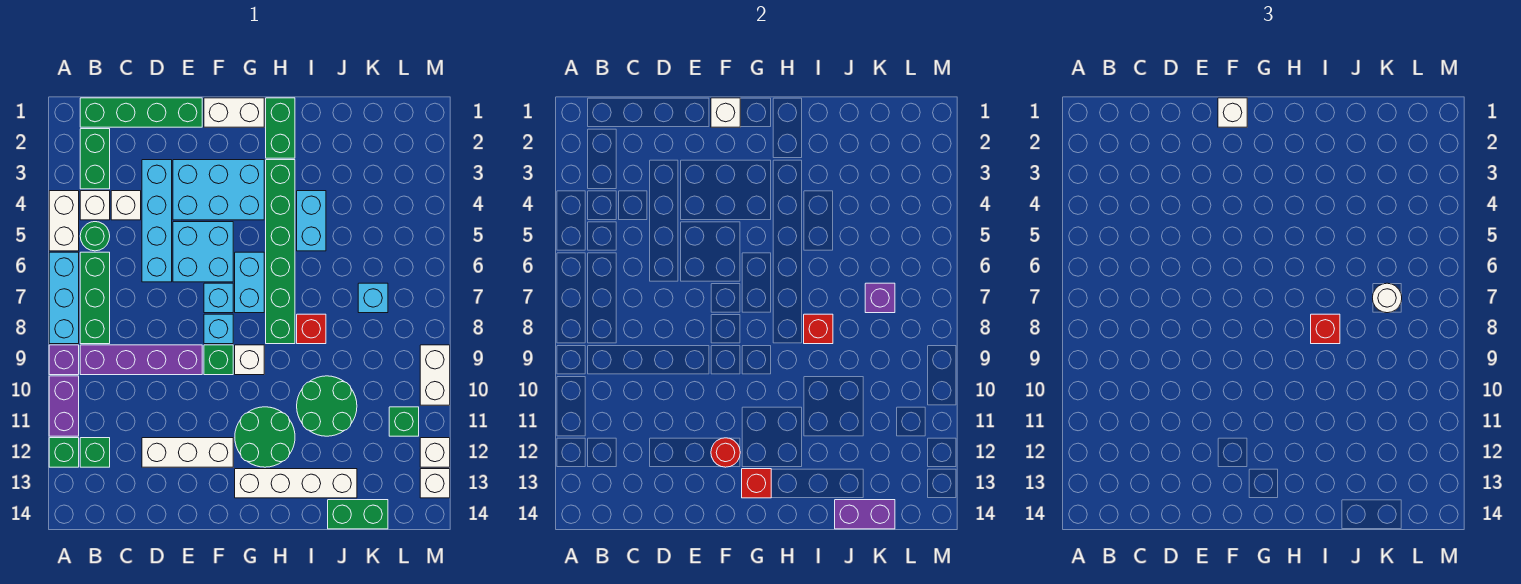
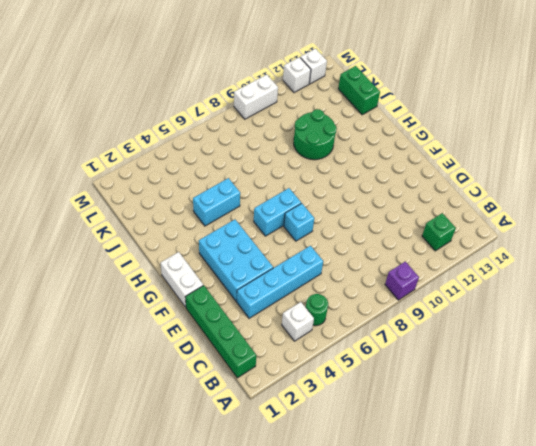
none -> white brick A4:A5 level 1
none -> cyan brick A6:A8 level 1
none -> purple brick A10:A11 level 1
none -> green brick A12 level 1

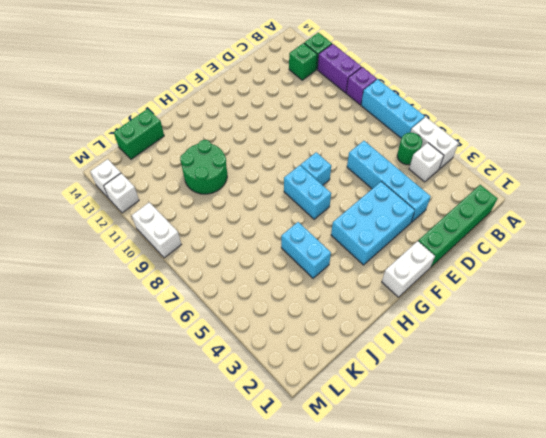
none -> green brick B2:B3 level 1
none -> green brick B6:B8 level 1
none -> purple brick B9:E9 level 1
none -> white brick C4 level 1

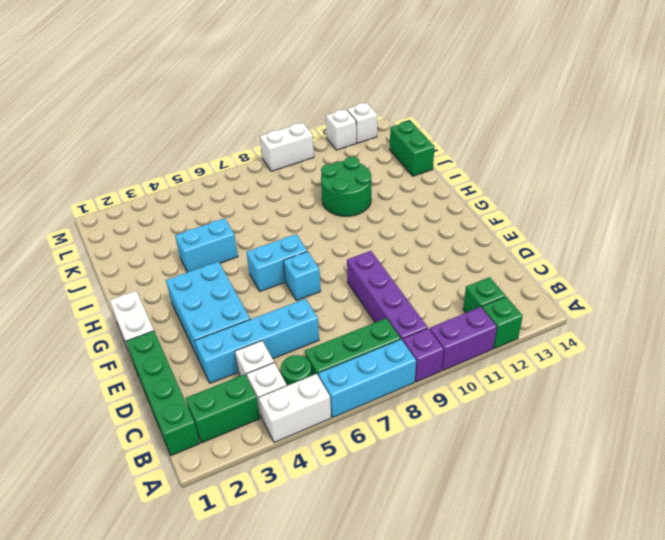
none -> white brick D12:F12 level 1
none -> cyan brick E5:F6 level 1
none -> cyan brick F8 level 1
none -> green brick F9 level 1

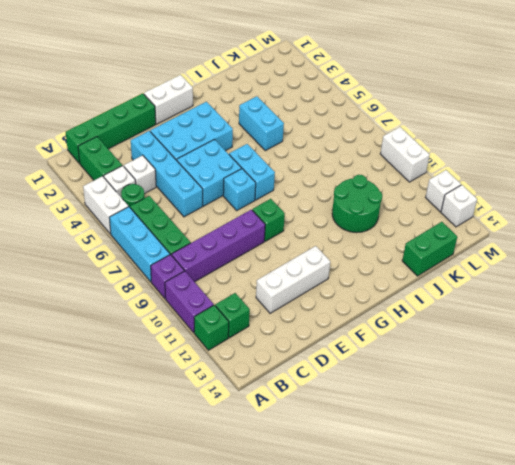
none -> cyan brick F8 level 1
none -> white brick G9 level 1
none -> green round brick G11:H12 level 1
none -> white brick G13:J13 level 1

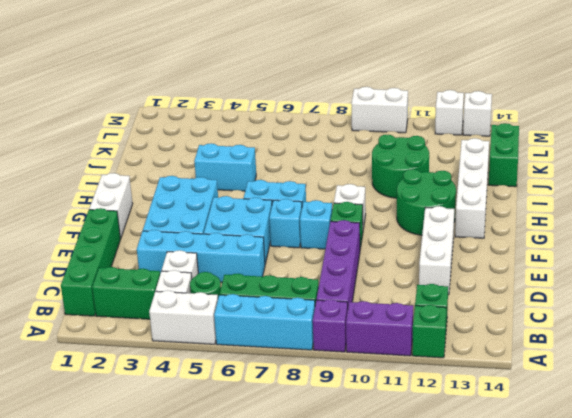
none -> green brick H1:H2 level 1
none -> green brick H3:H8 level 1
none -> red brick I8 level 1
none -> cyan brick K7 level 1

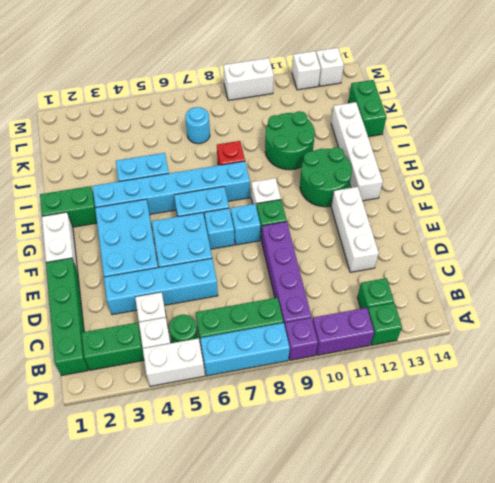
cyan brick H3:H8 level 1 -> green brick H3:H8 level 1
cyan round brick K7 level 1 -> cyan brick K7 level 1
none -> green brick L11 level 1
none -> white brick F1 level 2
none -> red round brick F12 level 2
none -> red brick G13 level 2

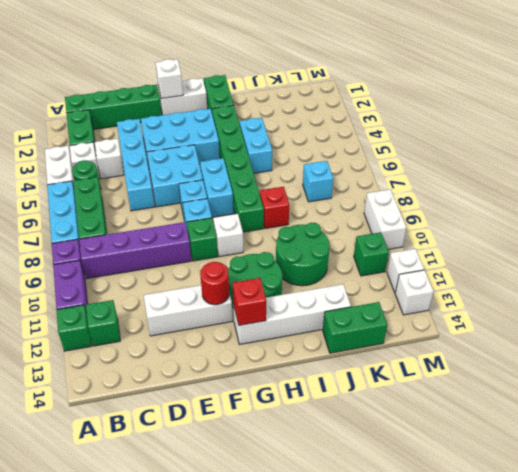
none -> red brick I8 level 2
none -> purple brick J14:K14 level 2
none -> purple brick K7 level 2
none -> white brick F1 level 3

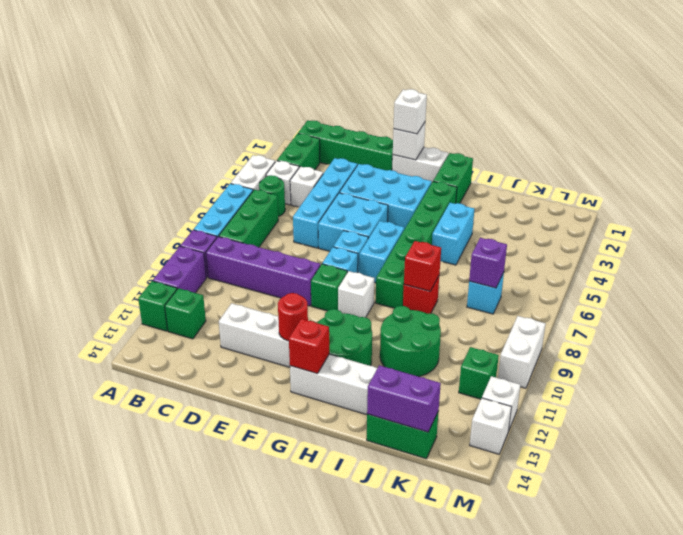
none -> red brick I8 level 3
none -> white round brick K7 level 3

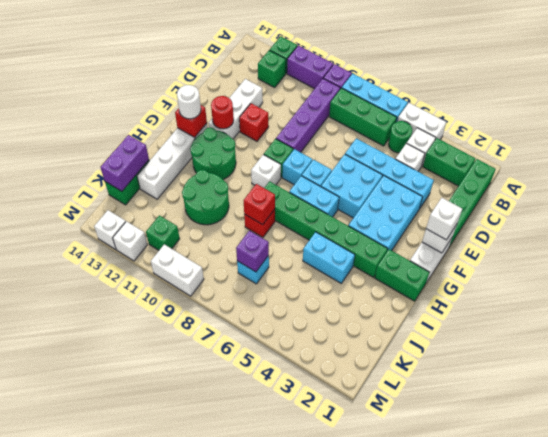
red brick E11 level 1 -> red brick I8 level 3
white round brick G13 level 3 -> white round brick K7 level 3

